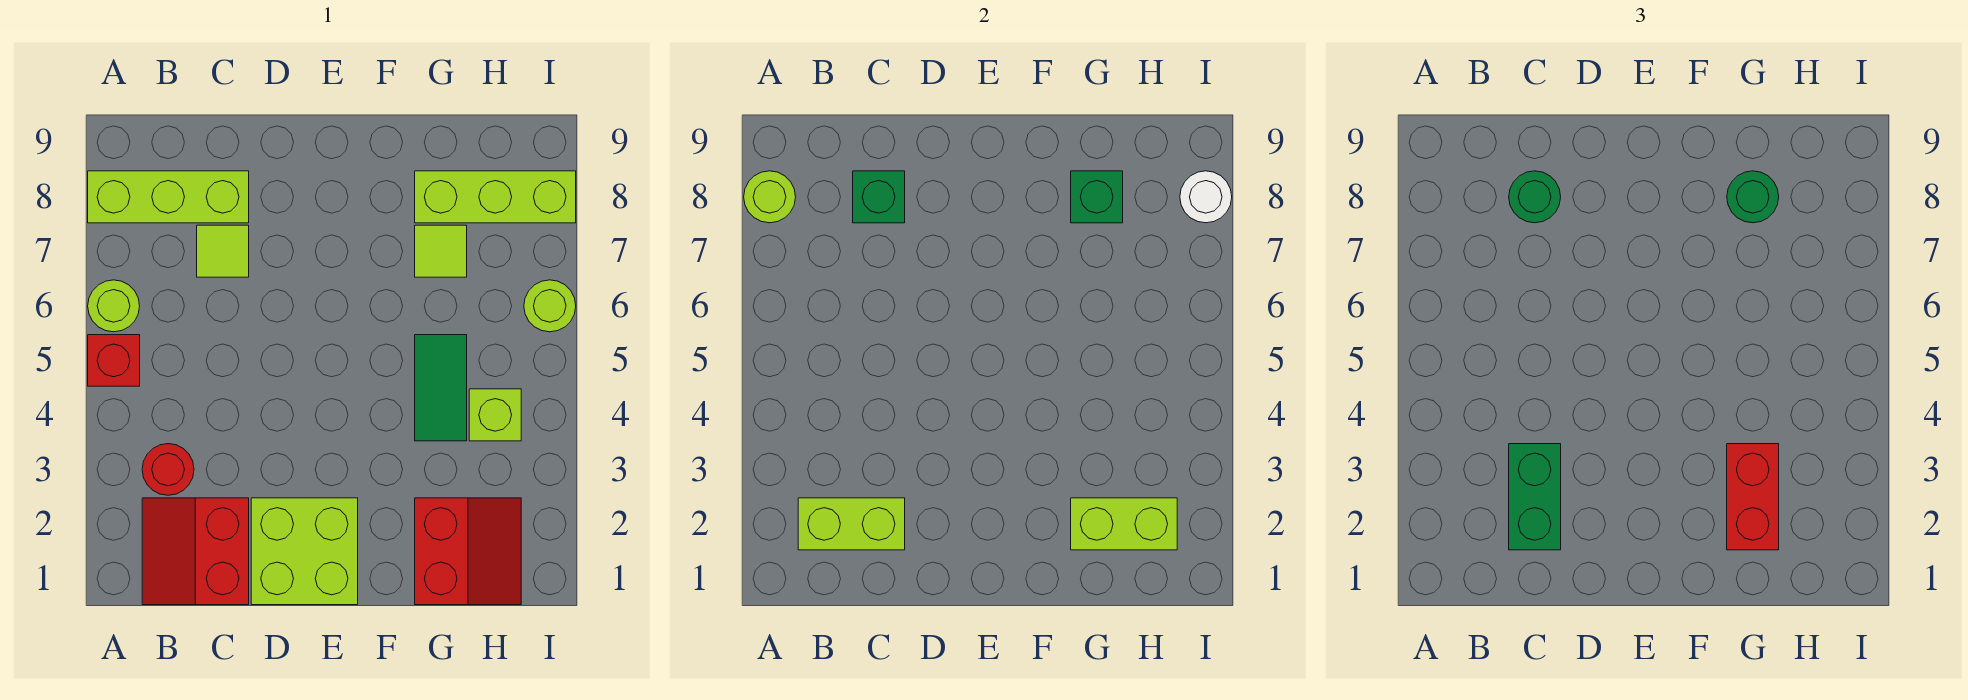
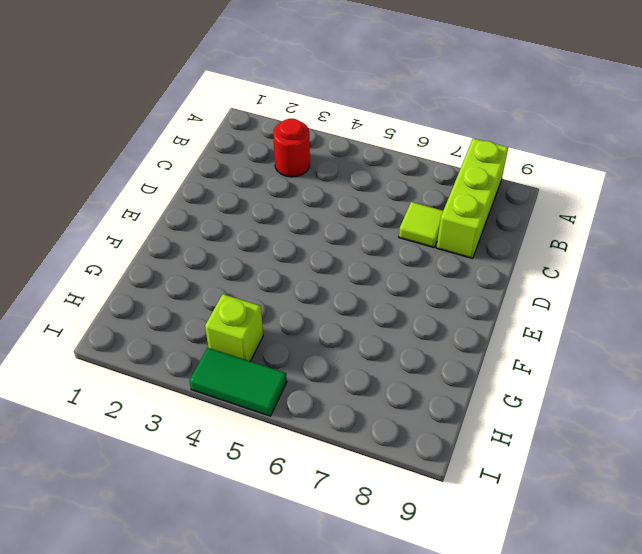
green tile I4:I5 level 1 -> green tile G4:G5 level 1
none -> red brick A5 level 1
none -> lime round brick A6 level 1
none -> red slope B1:C2 level 1 top C

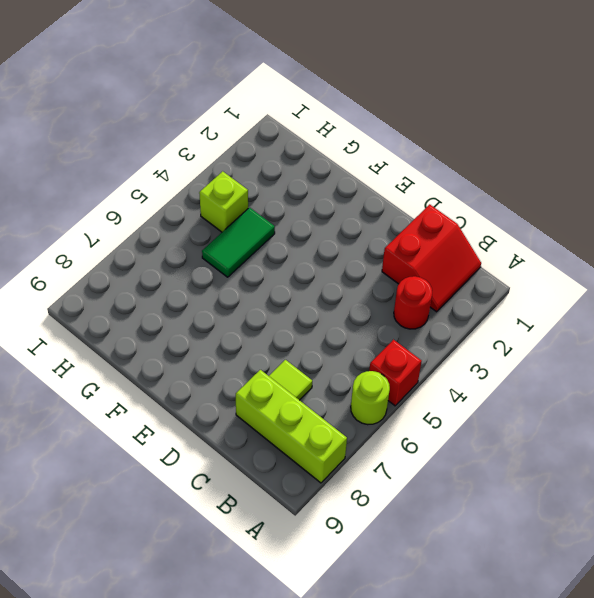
none -> lime brick D1:E2 level 1
none -> red slope G1:H2 level 1 top G
none -> lime tile G7 level 1

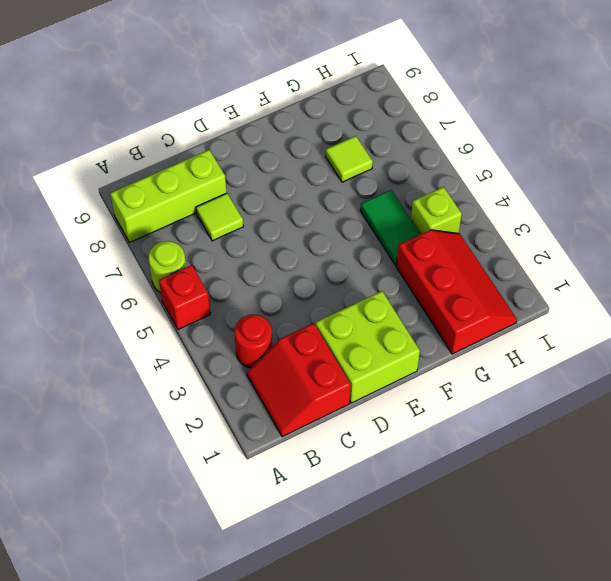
red slope G1:H3 level 1 top G -> red slope G1:H2 level 1 top G
none -> lime brick G8:I8 level 1
none -> lime round brick I6 level 1
none -> lime round brick A8 level 2

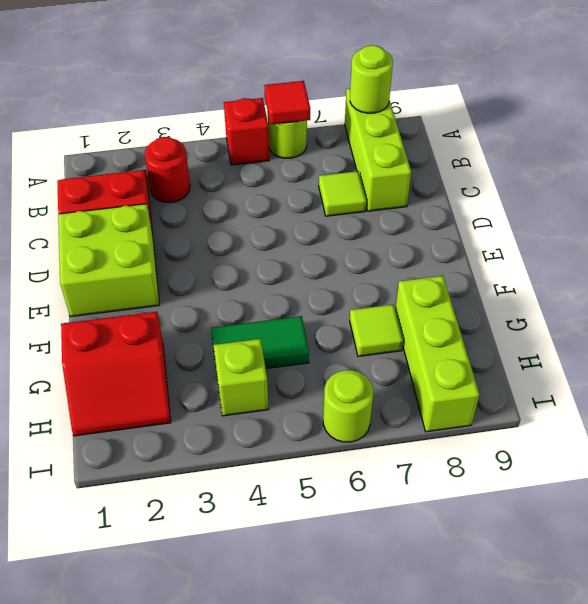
red tile A6 level 2 -> none
none -> lime brick B2:C2 level 2
none -> green brick C8 level 2
none -> lime brick G2:H2 level 2

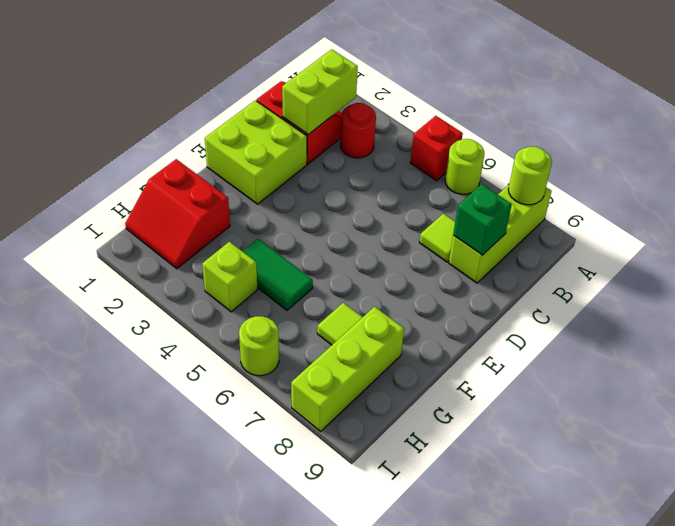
none -> lime brick G2:H2 level 2
none -> green brick G8 level 2
none -> white round brick I8 level 2

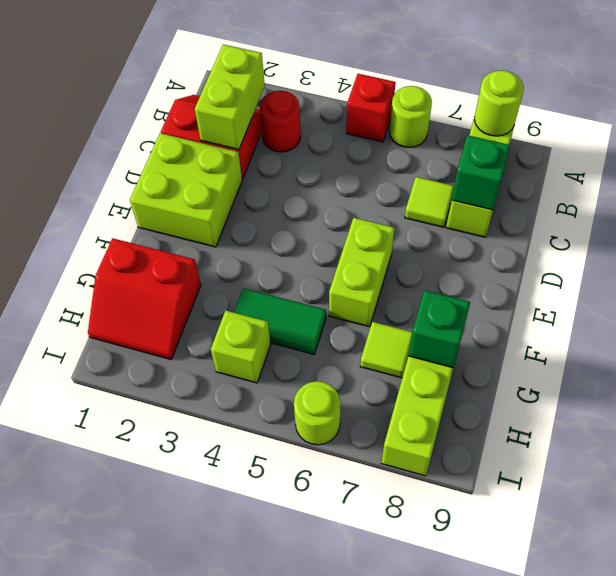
lime brick E6:F6 level 1 -> lime brick G2:H2 level 2
none -> white round brick I8 level 2
none -> green brick C2:C3 level 3
none -> green round brick C8 level 3

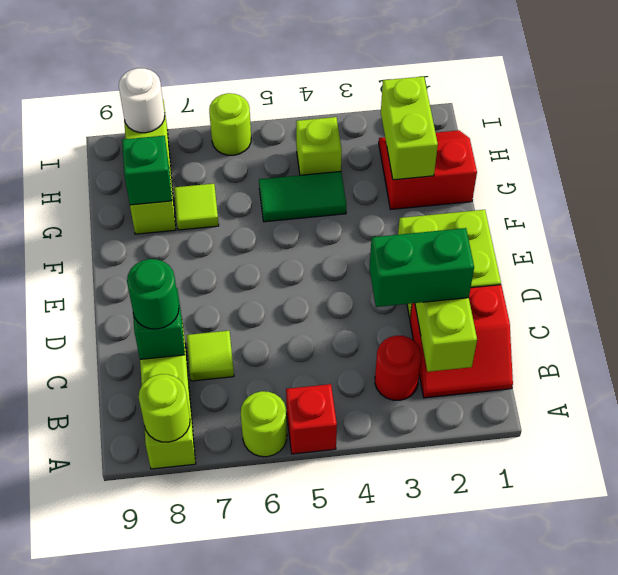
none -> red brick G2:G3 level 3
none -> green round brick G8 level 3

